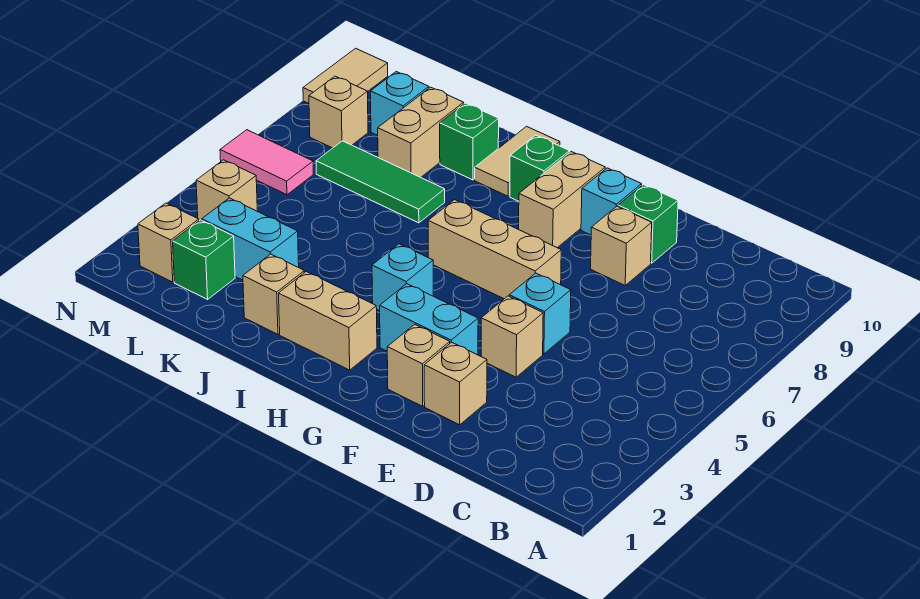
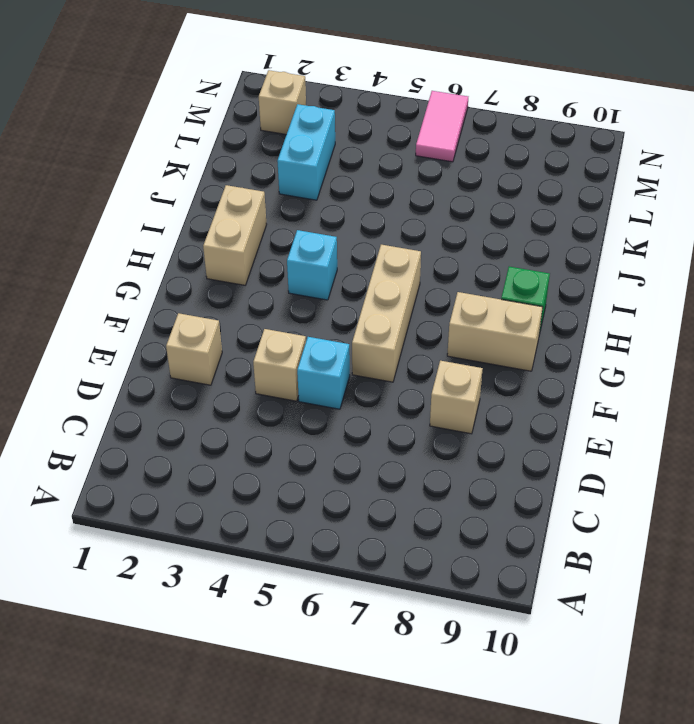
none -> green brick E9 level 1
none -> tan brick F2 level 1
none -> cyan brick F3:G3 level 1

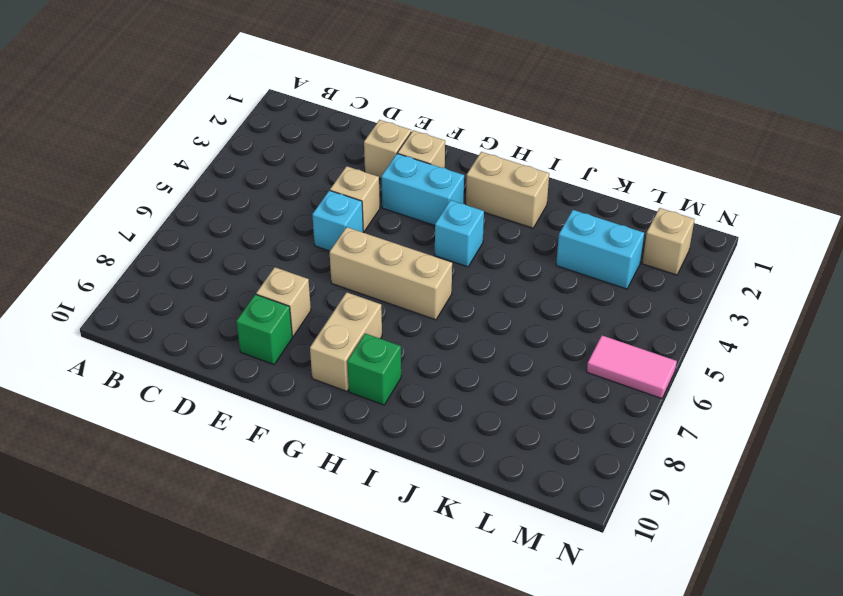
none -> cyan brick F9 level 1
none -> tan tile I9:I10 level 1
none -> tan brick J2 level 1

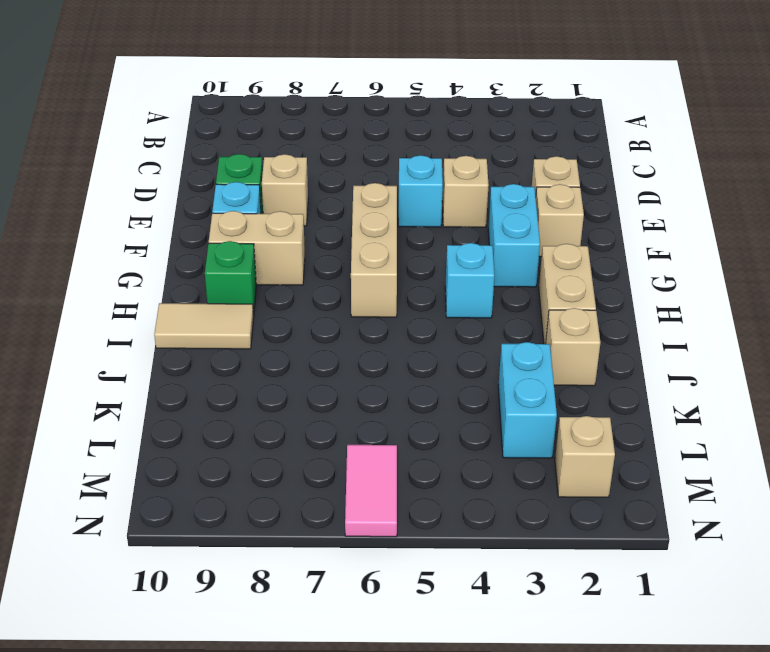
none -> green tile J7:L7 level 1
none -> green brick J9 level 1
none -> tan brick K8:K9 level 1

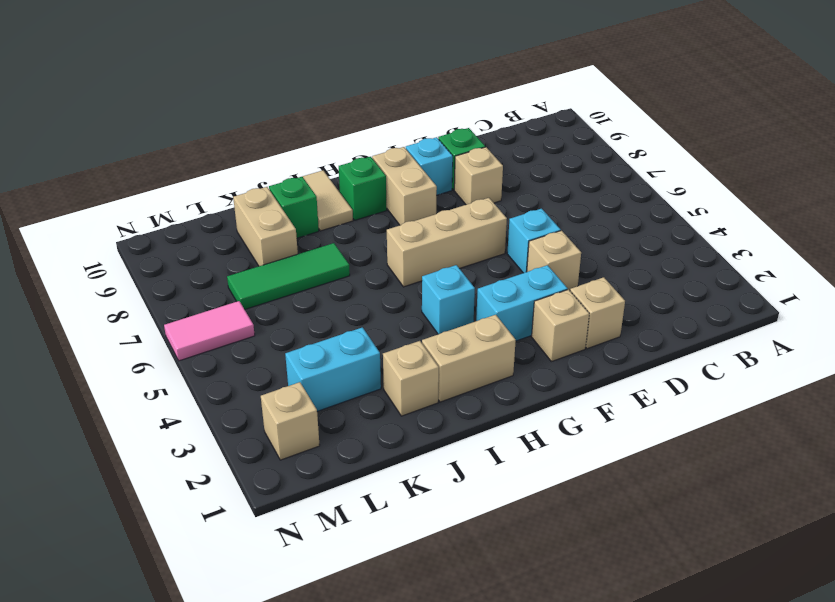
none -> green brick L2 level 1
none -> cyan brick L9 level 1
none -> tan brick M4 level 1

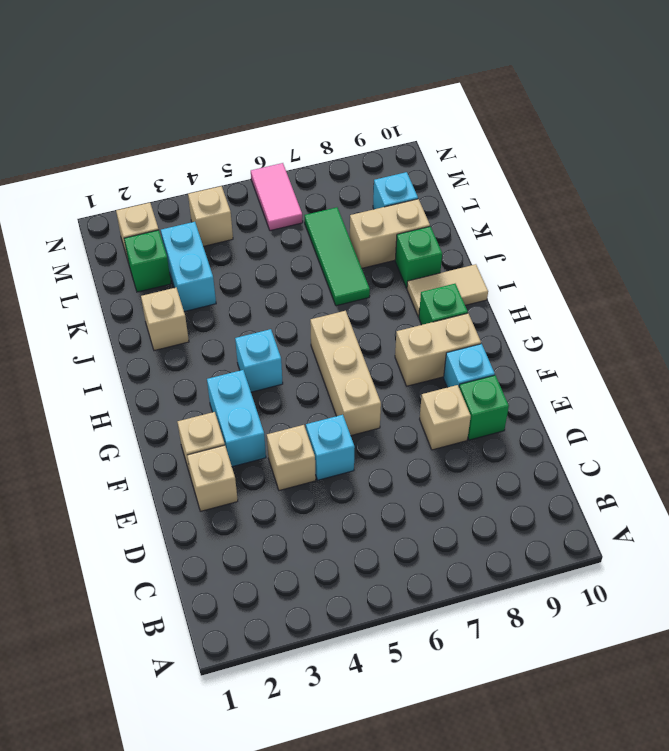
none -> tan brick H2:I2 level 1
none -> tan brick M8 level 1
none -> tan tile N9:N10 level 1

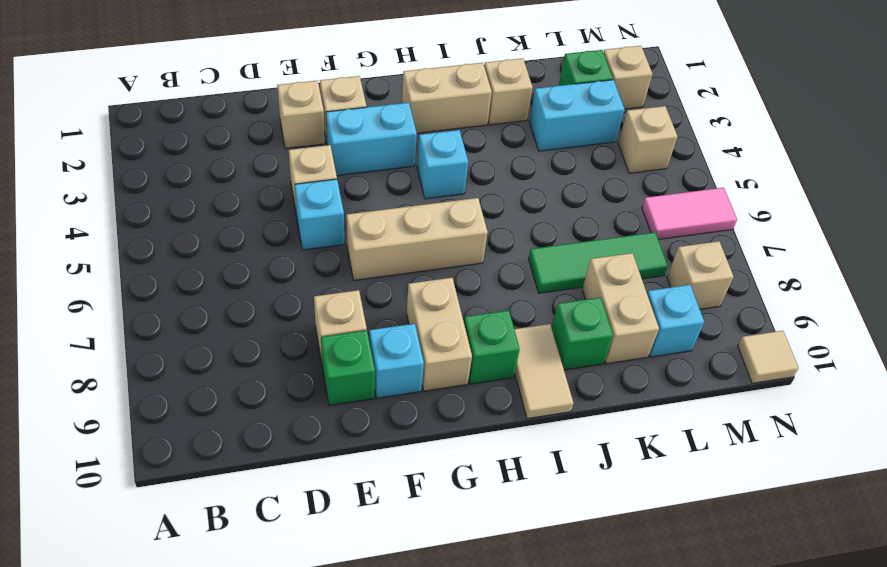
tan tile N10 level 1 -> tan tile N9:N10 level 1

